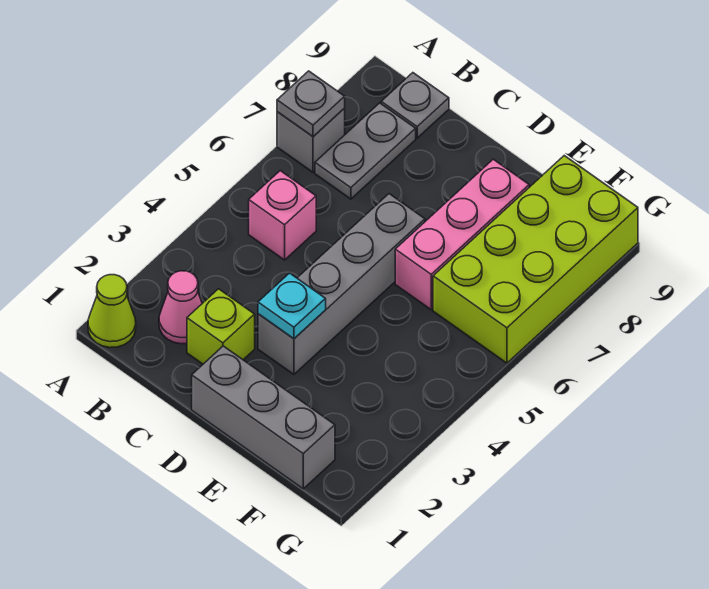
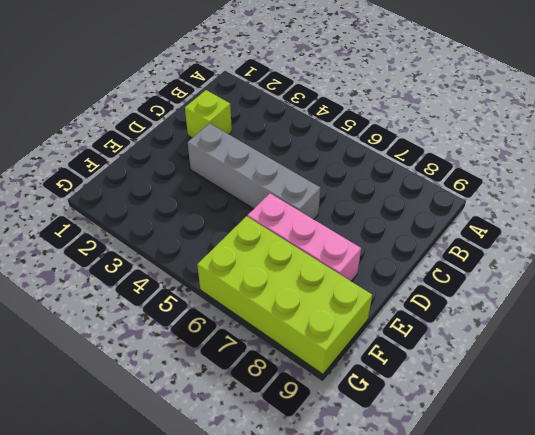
none -> lime cone A1 level 1
none -> grey brick A7 level 1
none -> pink cone B2 level 1

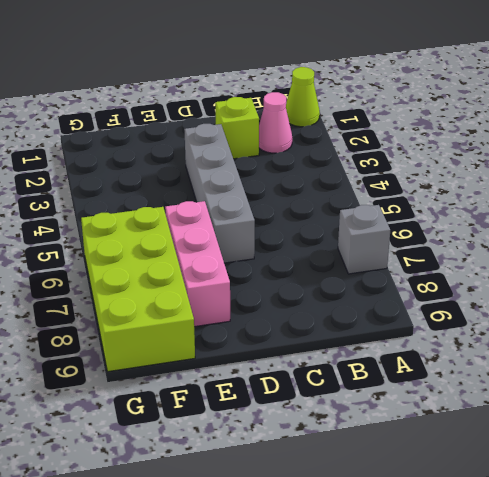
none -> pink brick B5 level 1
none -> grey plate B7:B8 level 1
none -> grey plate B9 level 1

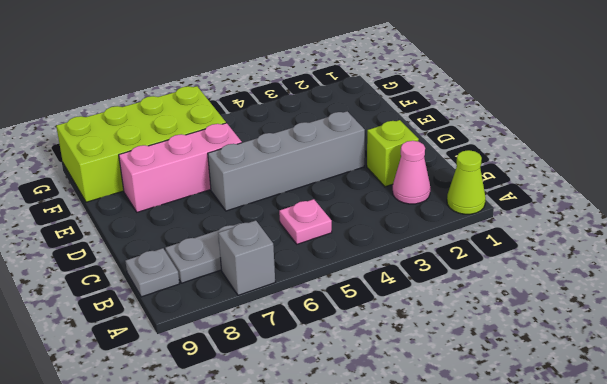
pink plate B5 level 1 -> pink brick B5 level 1
none -> grey brick D1:F1 level 1
none -> grey plate A7 level 2
none -> cyan plate D3 level 2

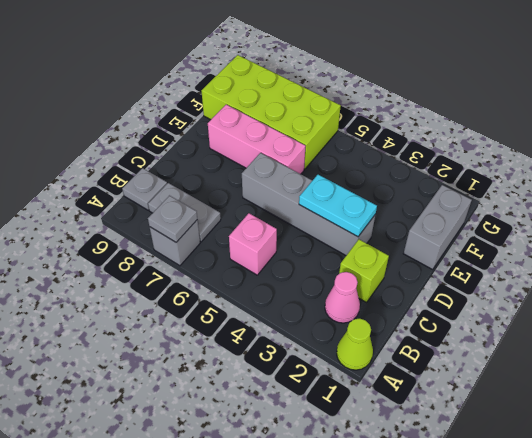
cyan plate D3:D4 level 2 -> cyan plate D3 level 2
grey brick E1:F1 level 1 -> grey brick D1:F1 level 1

